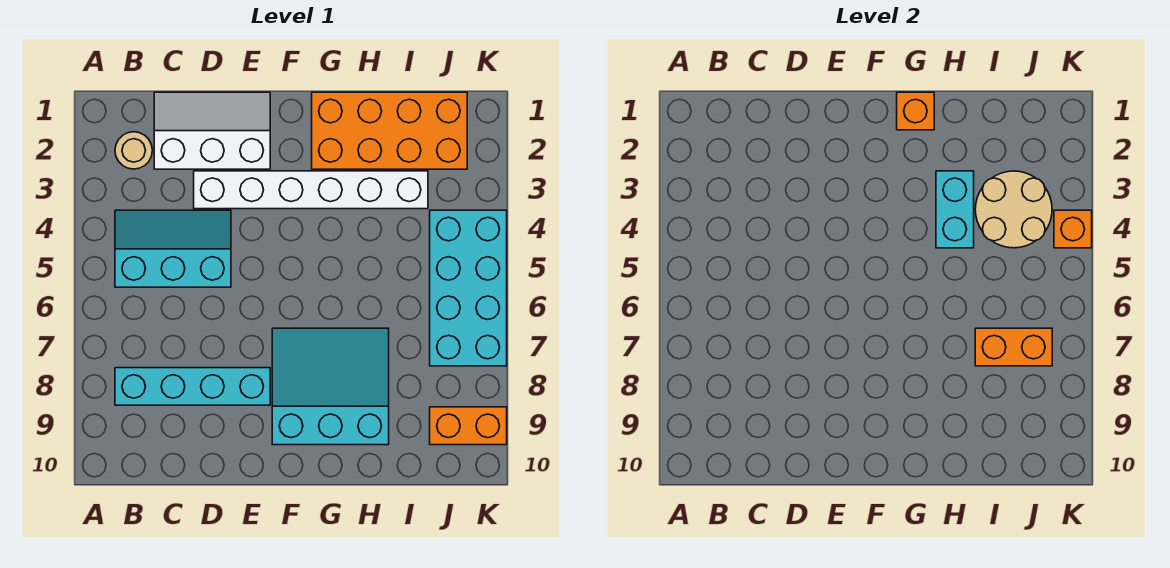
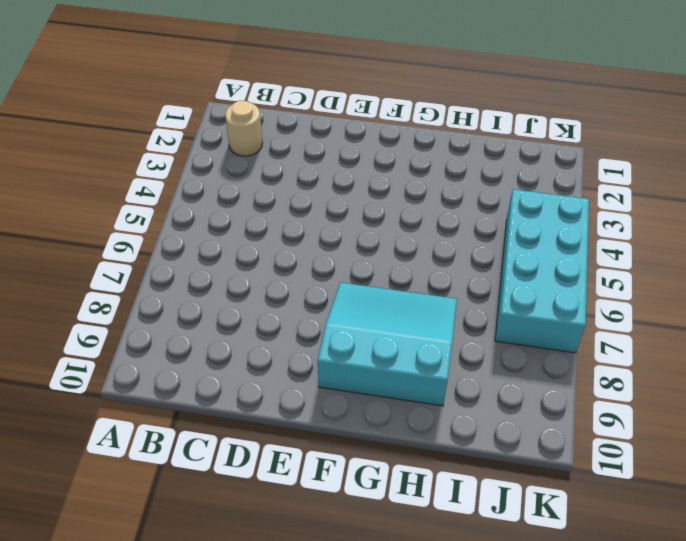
none -> cyan slope B4:D5 level 1 top 5
none -> cyan brick B8:E8 level 1
none -> white slope C1:E2 level 1 top 2

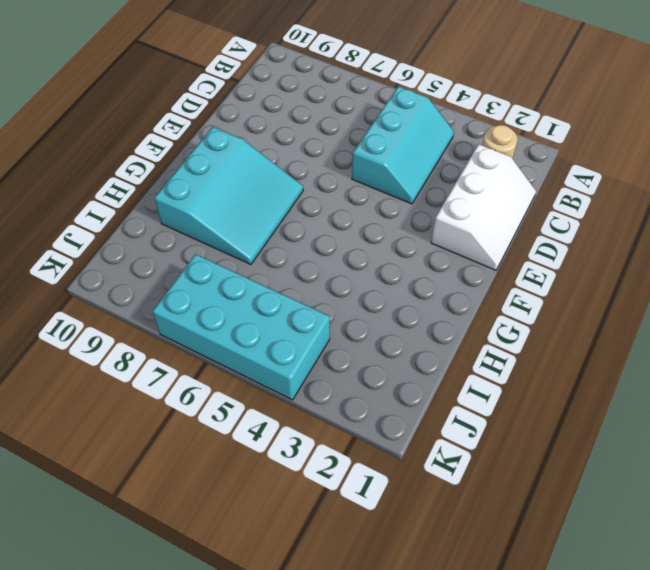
none -> cyan brick B8:E8 level 1
none -> white brick D3:I3 level 1
none -> orange brick G1:J2 level 1

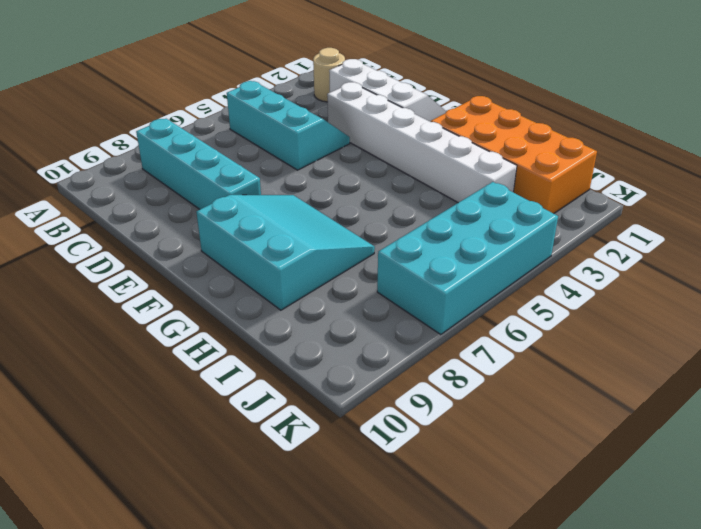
none -> orange brick J9:K9 level 1
none -> orange brick G1 level 2
none -> cyan brick H3:H4 level 2

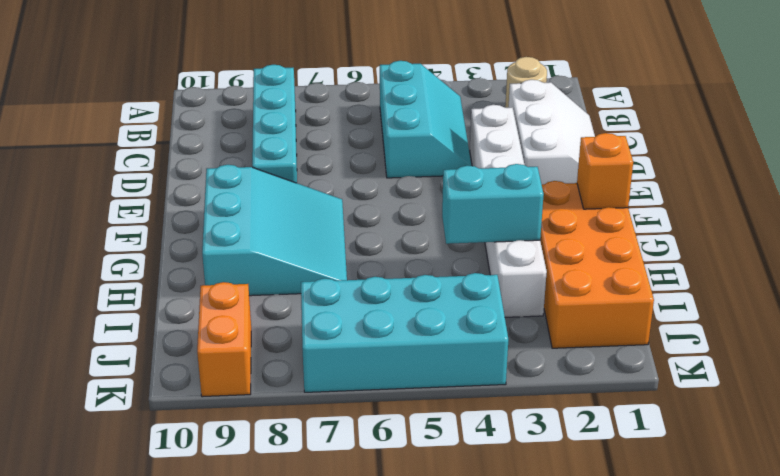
none -> tan round brick I3:J4 level 2
none -> orange brick I7:J7 level 2
none -> orange brick K4 level 2

